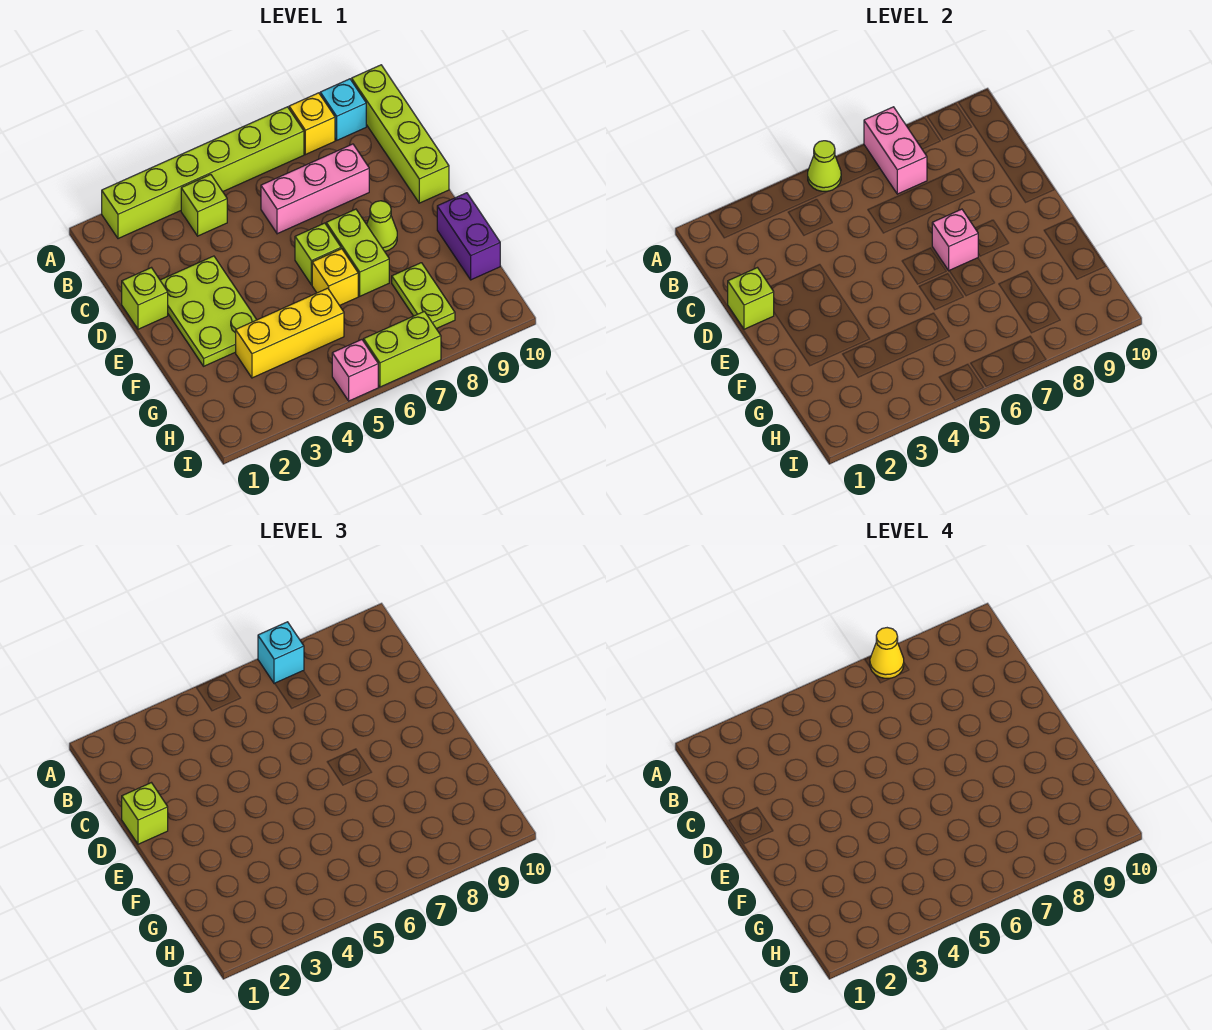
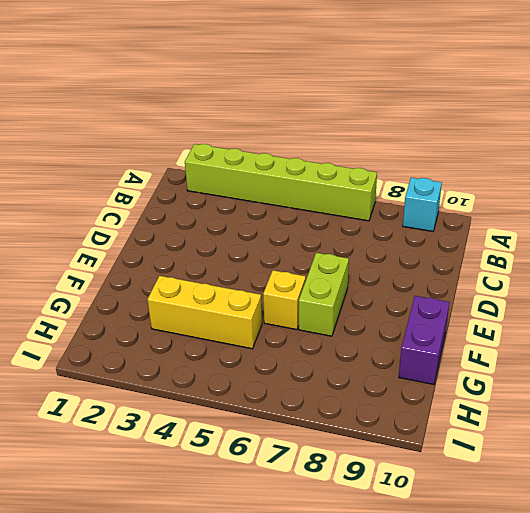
none -> yellow brick A8 level 1
none -> lime brick A10:D10 level 1
none -> lime brick B4 level 1

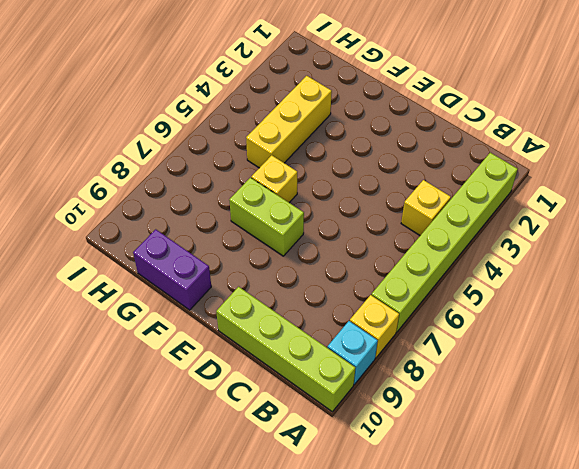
yellow brick B4 level 1 -> lime brick B4 level 1
none -> pink brick C6:C8 level 1
none -> lime brick D1 level 1
none -> lime plate D2:F3 level 1

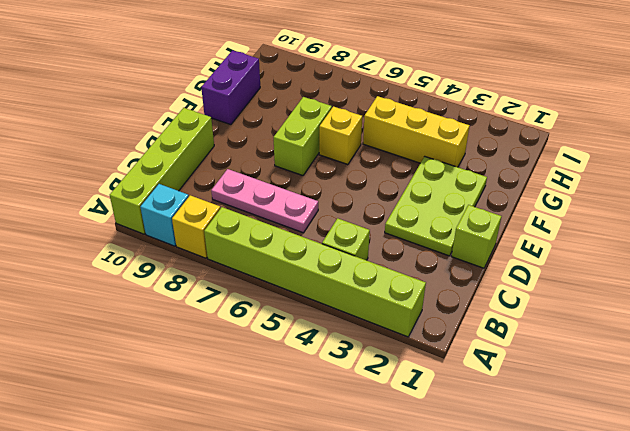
pink plate C6:C8 level 1 -> pink brick C6:C8 level 1
none -> lime brick E6 level 1
none -> lime cone E8 level 1
none -> lime plate G8:H8 level 1

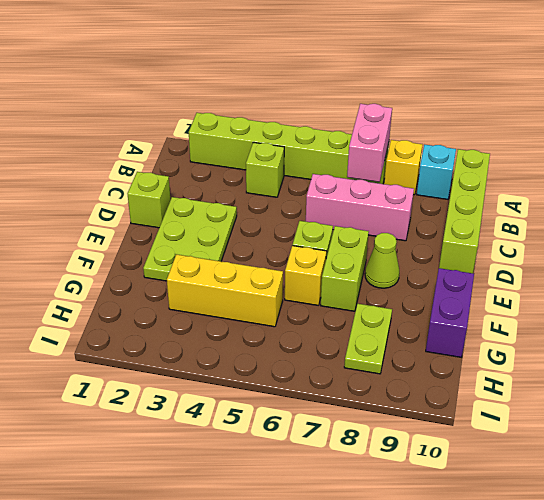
none -> pink brick I5 level 1
none -> lime brick I6:I7 level 1
none -> lime cone A5 level 2

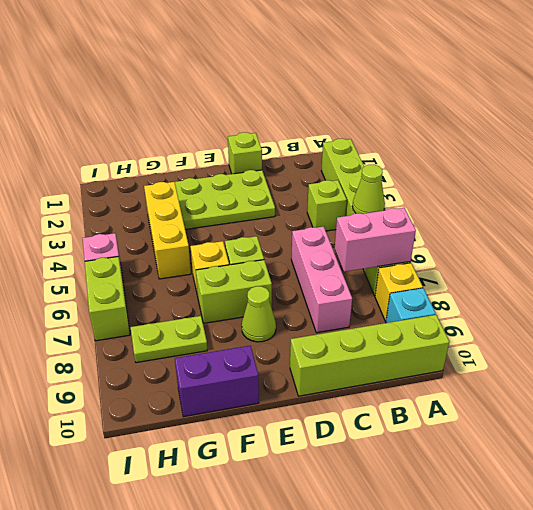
none -> lime brick D1 level 2
none -> pink brick E7 level 2
none -> cyan brick A7 level 3

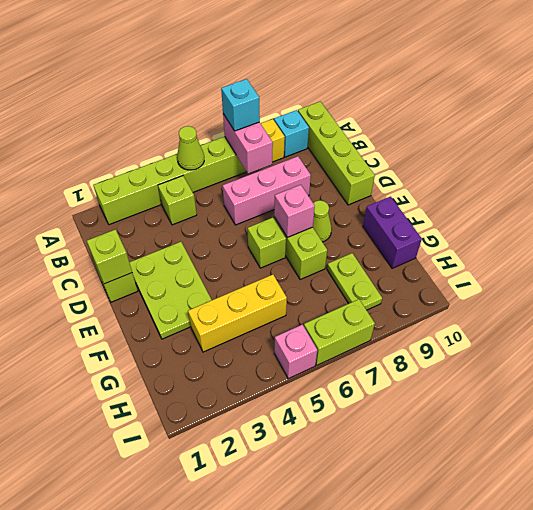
none -> yellow brick F6 level 1
none -> lime brick D1 level 3
none -> yellow cone A7 level 4

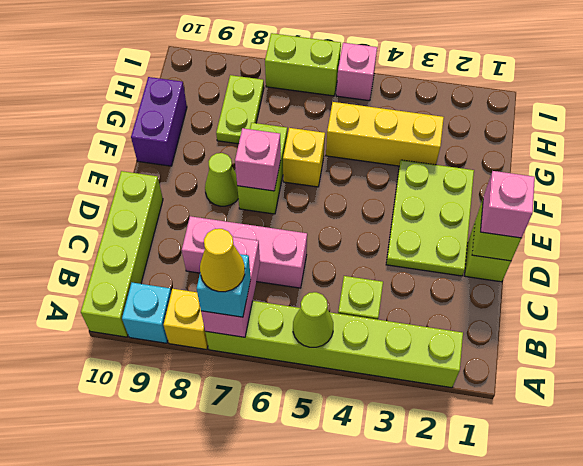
pink brick D1 level 3 -> lime brick D1 level 3
none -> lime brick E6 level 1

